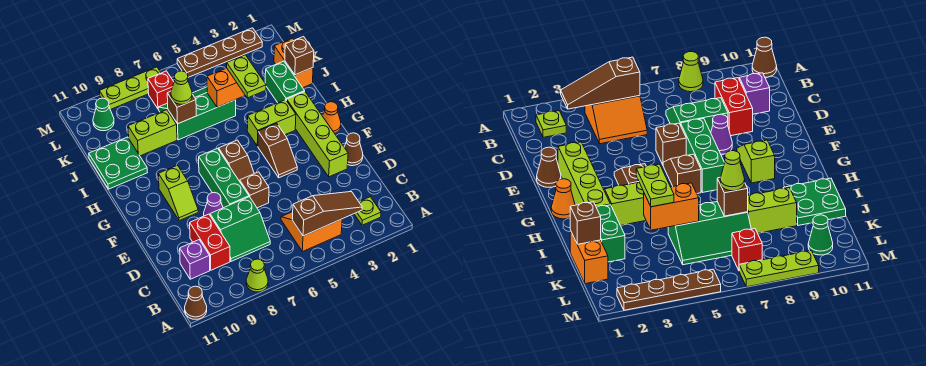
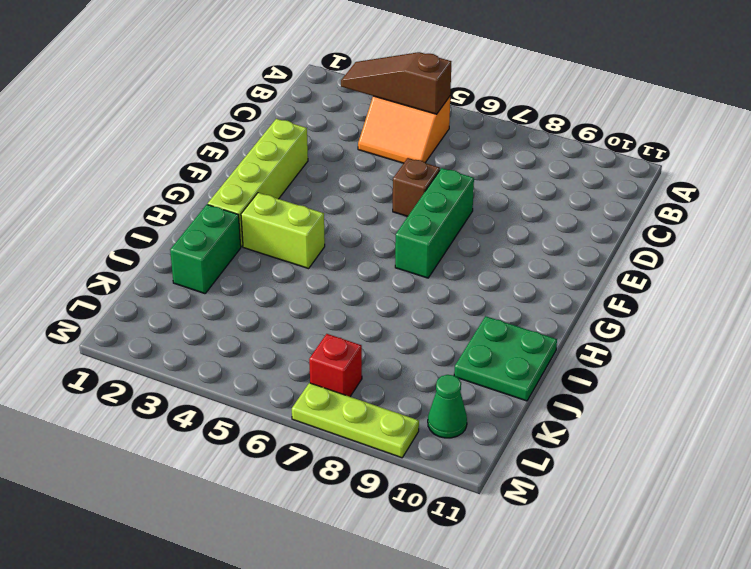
none -> lime cone A8 level 1
none -> brown cone A11 level 1
none -> lime plate B2 level 1
none -> green slope C7:D8 level 1 top D

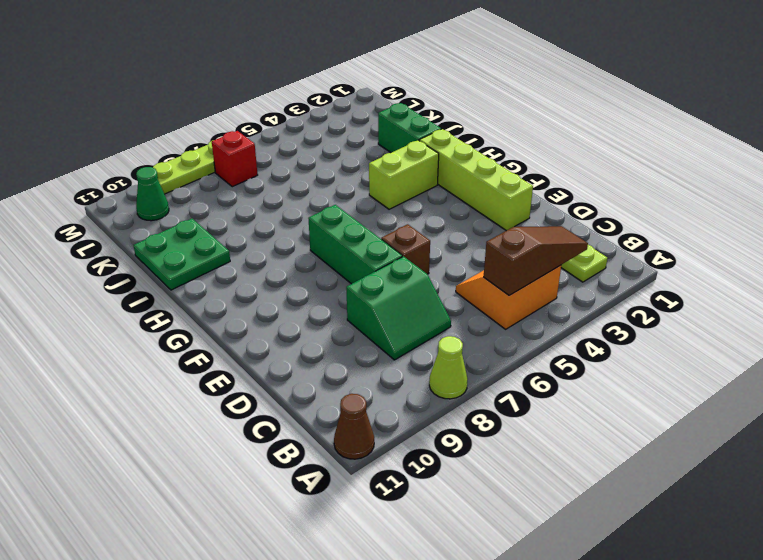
none -> red brick C9:D9 level 1
none -> purple brick C10 level 1
none -> brown cone E1 level 1
none -> purple cone E8 level 1

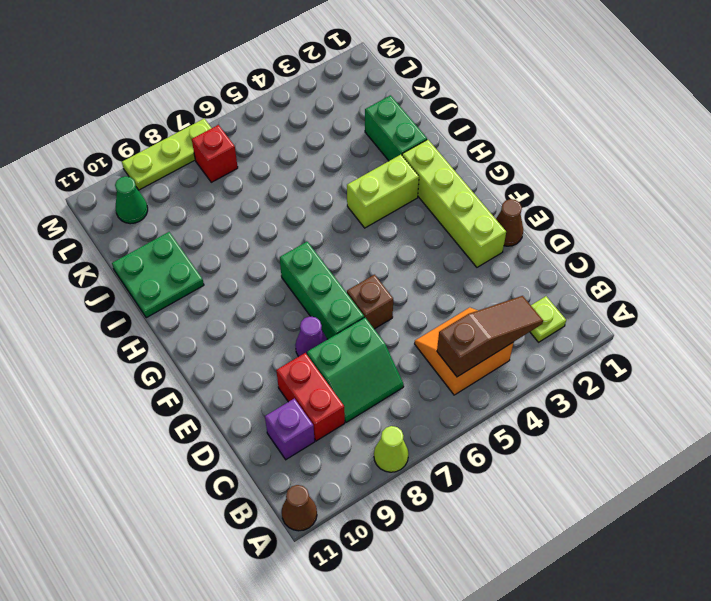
none -> brown slope F4:G4 level 1 top G
none -> brown slope F6:G6 level 1 top G
none -> lime slope F9:G9 level 1 top G
none -> orange cone G1 level 1

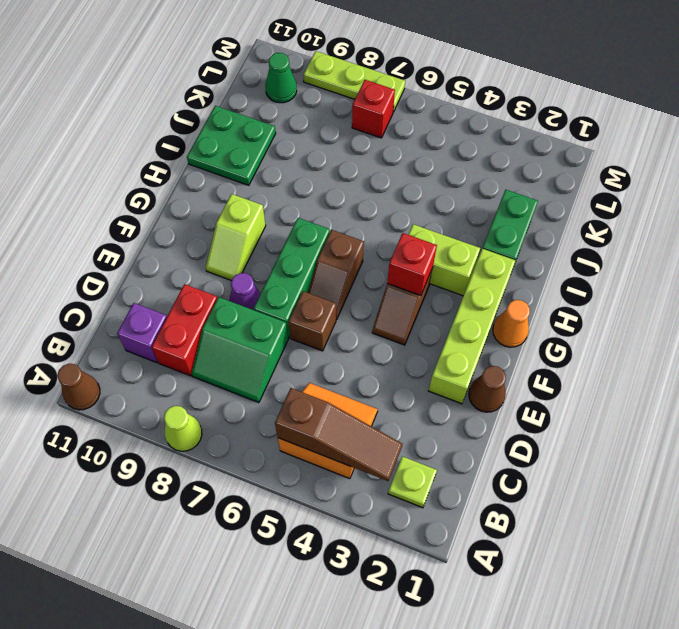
red brick G4 level 2 -> none
none -> orange brick J1:K1 level 1
none -> green slope J5:K7 level 1 top J
none -> lime brick J8:J9 level 1
none -> brown plate M2:M5 level 1

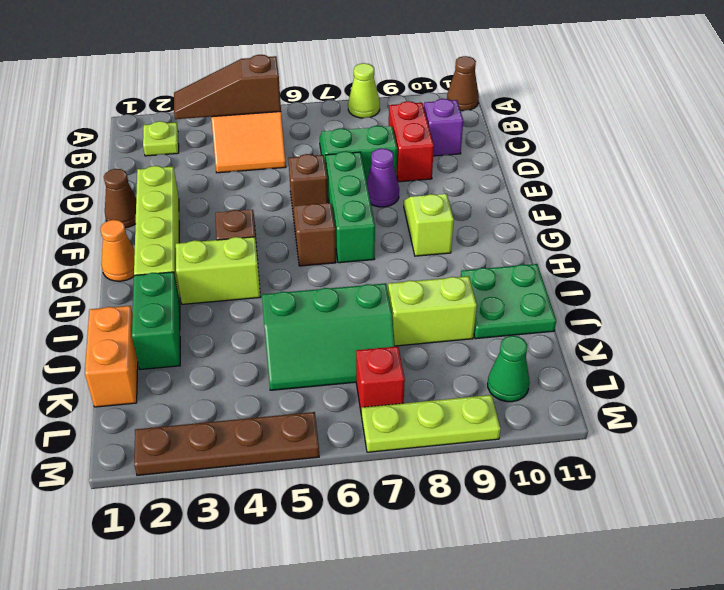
none -> brown brick J1 level 2
none -> orange brick J4:J5 level 2
none -> brown brick J7 level 2
none -> lime plate I4:J4 level 3

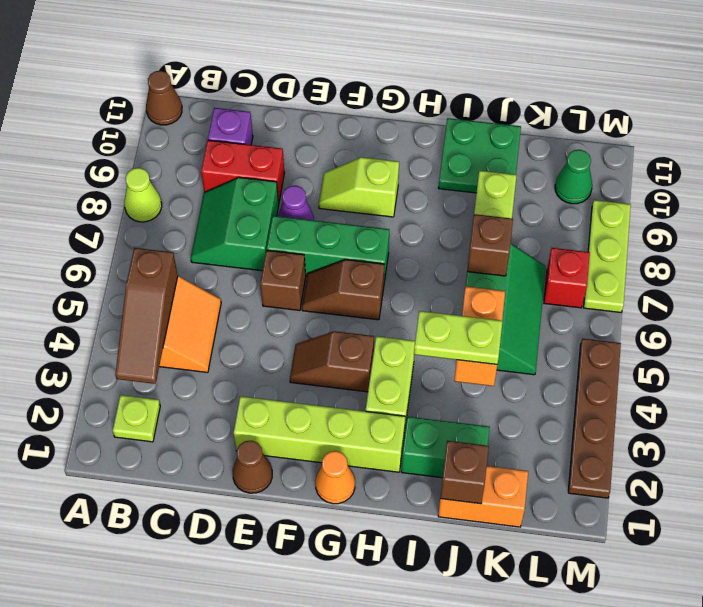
none -> lime cone J7 level 3

